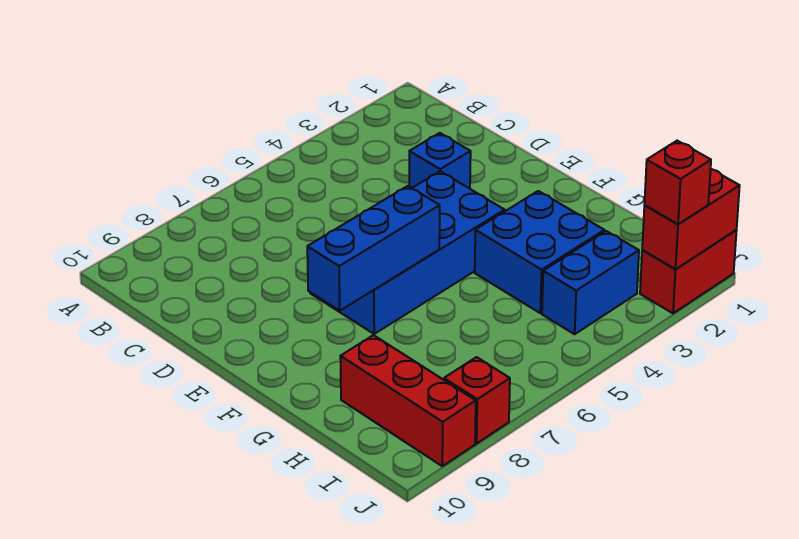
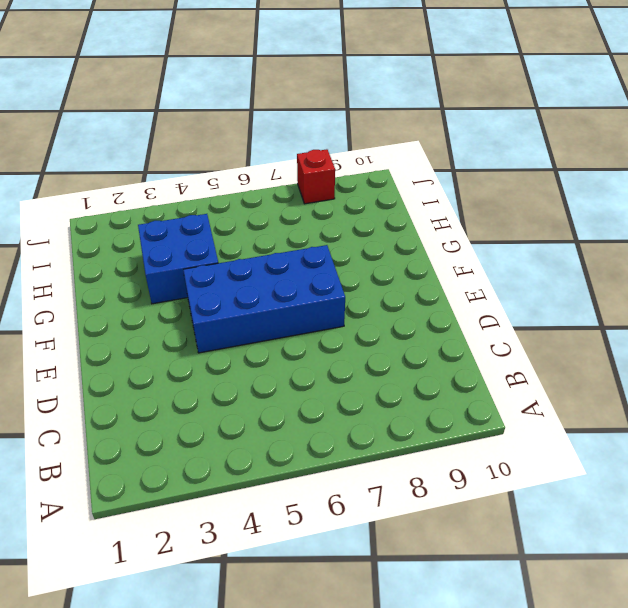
none -> blue brick D3 level 1
none -> red brick H9:J9 level 1

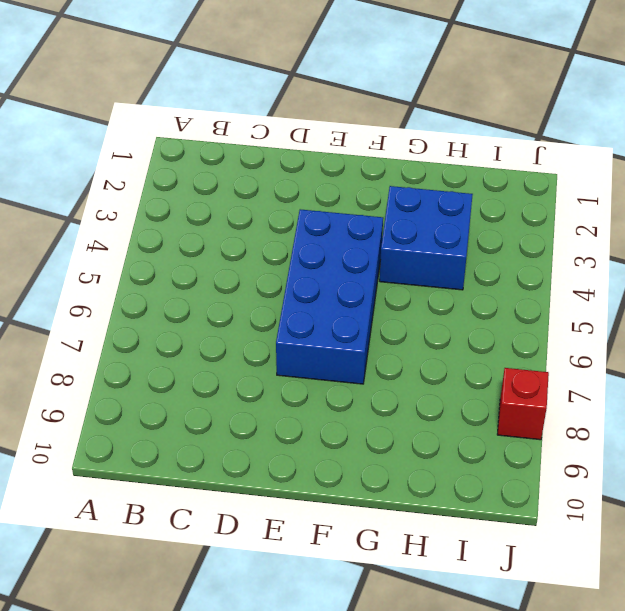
none -> blue brick D3 level 1
none -> red brick H9:J9 level 1

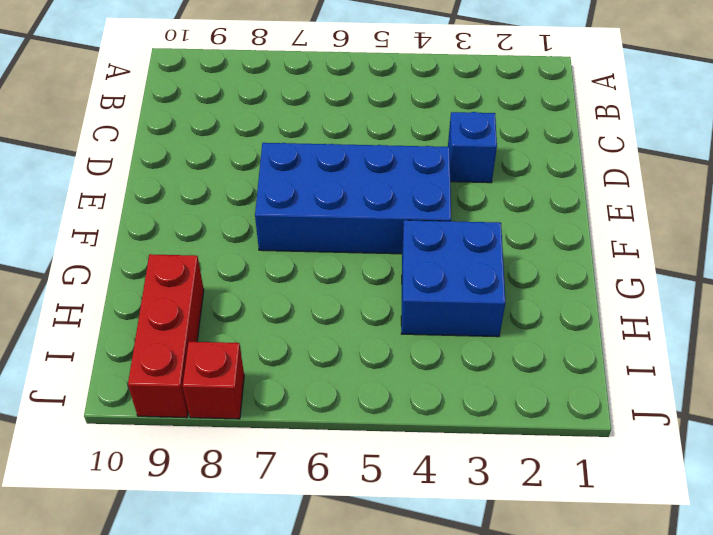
none -> blue brick I3:I4 level 1
none -> red brick J1:J2 level 1

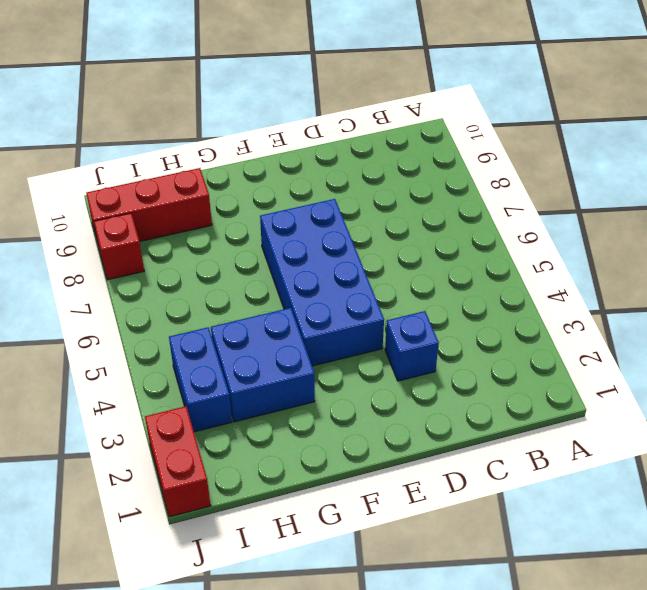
none -> blue brick F6:F8 level 2
none -> red brick J1:J2 level 2

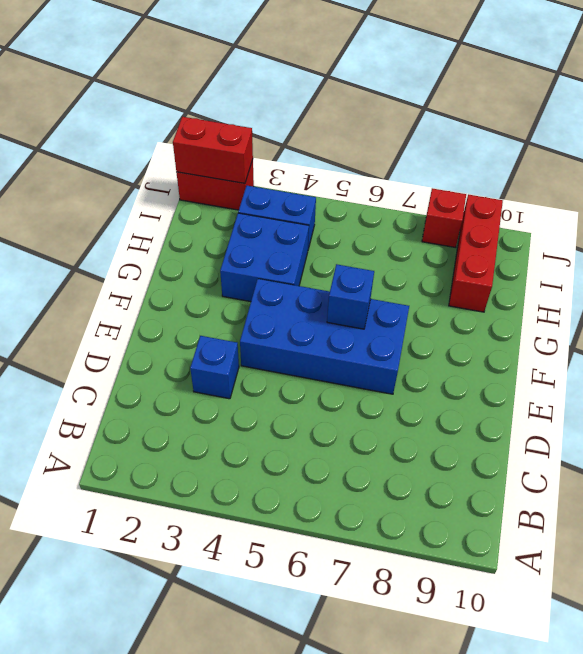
blue brick F6 level 2 -> blue brick F6:F8 level 2
none -> red brick J2 level 3

